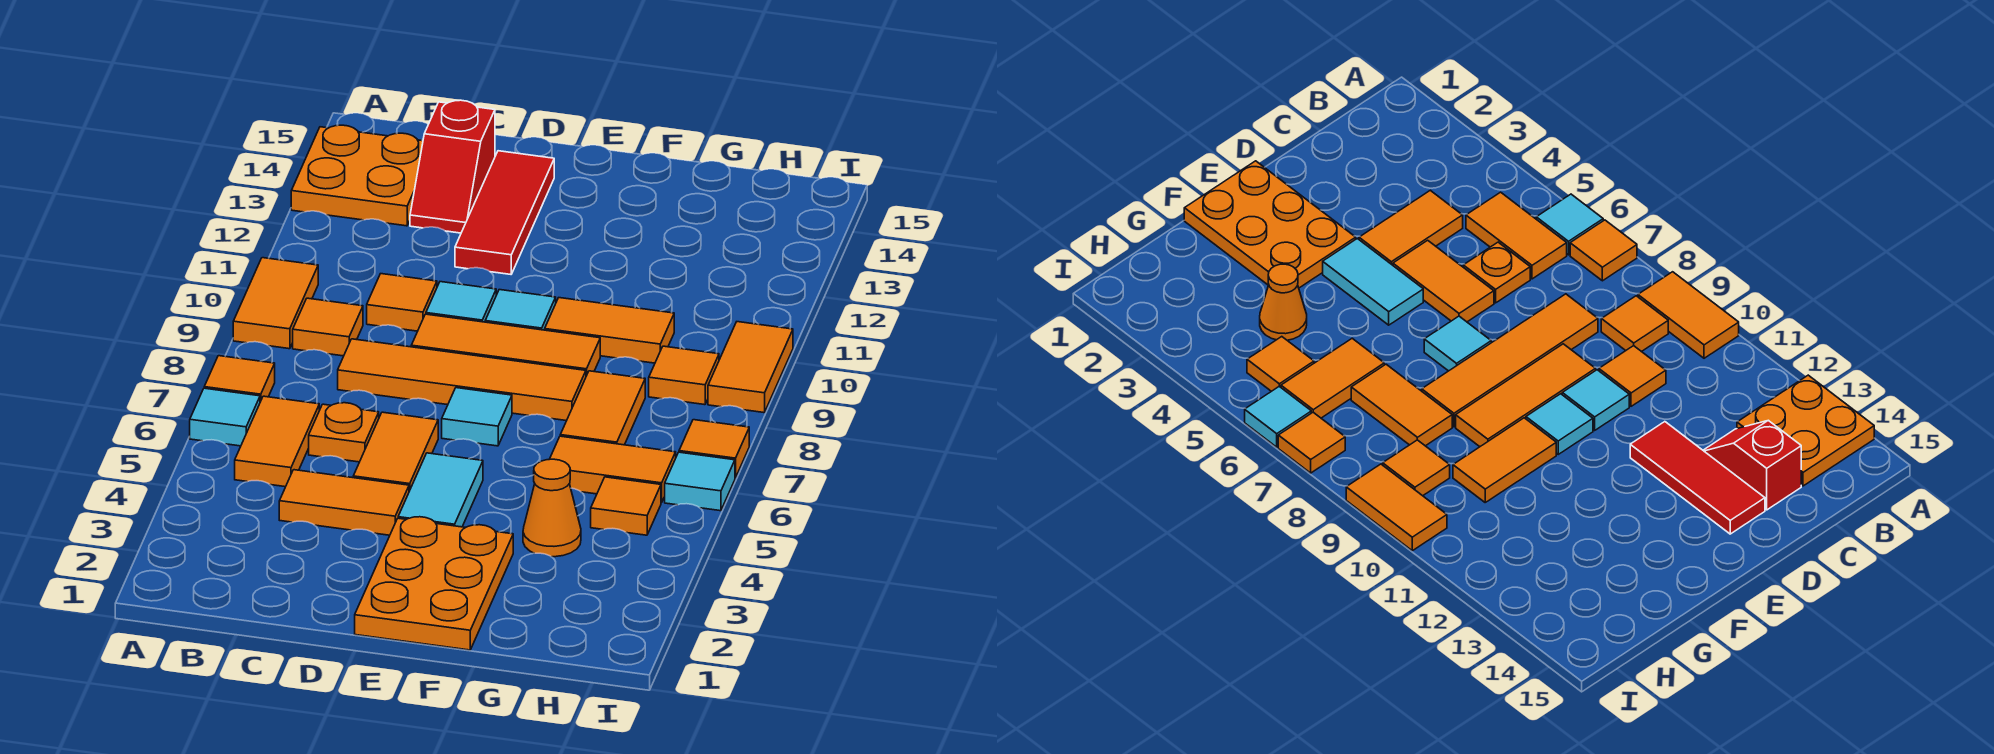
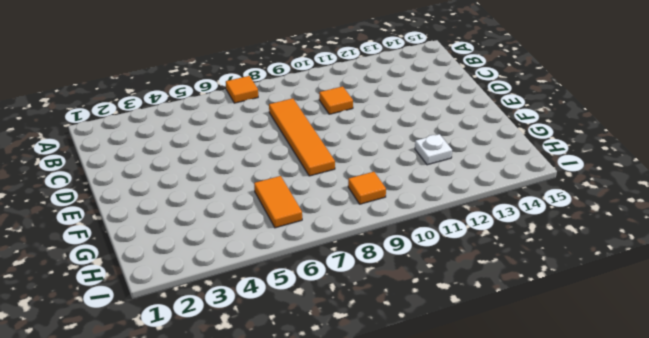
white plate G12 level 1 -> none
none -> cyan tile A6 level 1
none -> orange tile A9:A10 level 1
none -> orange plate A13:B14 level 1

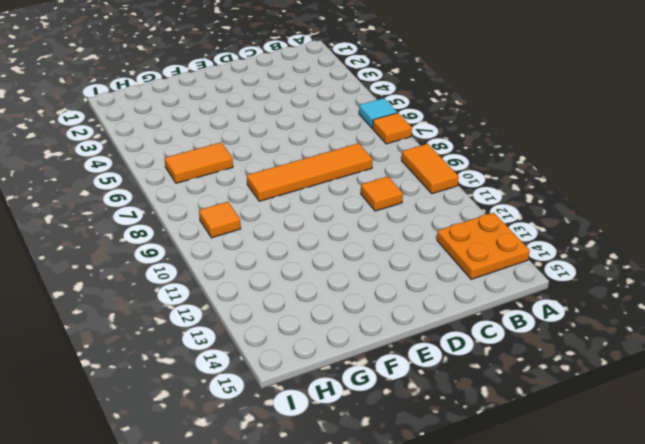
none -> orange tile B5:B6 level 1
none -> orange tile B9 level 1
none -> orange tile C4:D4 level 1

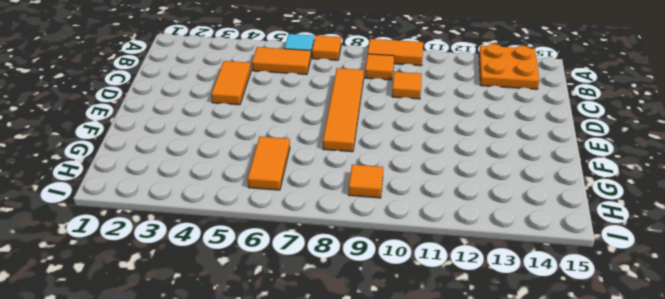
none -> orange plate C6 level 1
none -> red slope C13:C14 level 1 top 14
none -> orange tile D5:D6 level 1

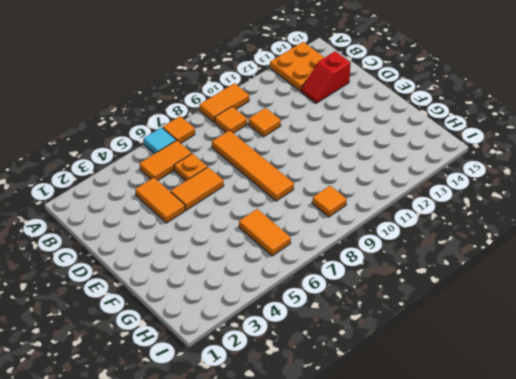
none -> orange tile D9:F9 level 1
none -> cyan tile D10 level 1
none -> red tile D12:D14 level 1

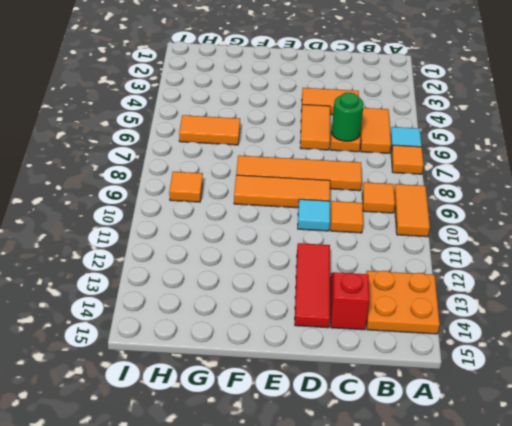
green round brick C6 level 2 -> none
none -> orange plate E1:F3 level 1
none -> cyan tile E4:E5 level 1
none -> cyan tile E7 level 1

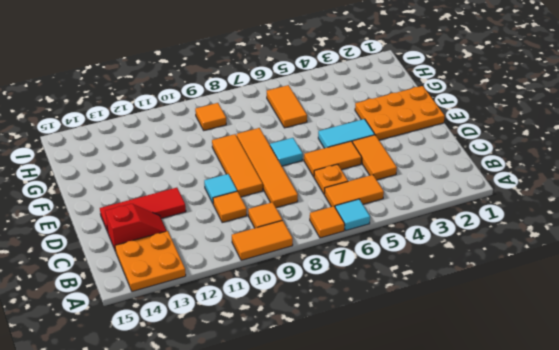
none -> cyan tile E10 level 1
none -> orange tile F10:G10 level 1
none -> orange cone G4 level 1

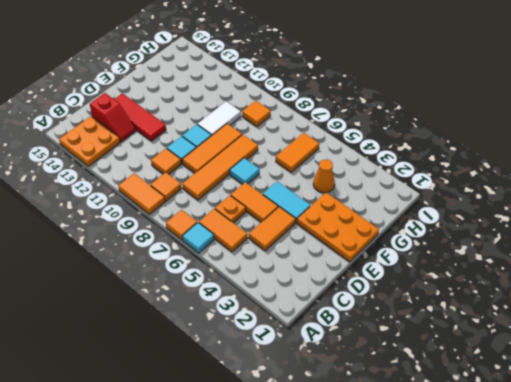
white tile F10:G10 level 1 -> orange tile F10:G10 level 1
none -> orange tile G7:G8 level 1
none -> orange tile H5 level 1
none -> cyan tile I6 level 1

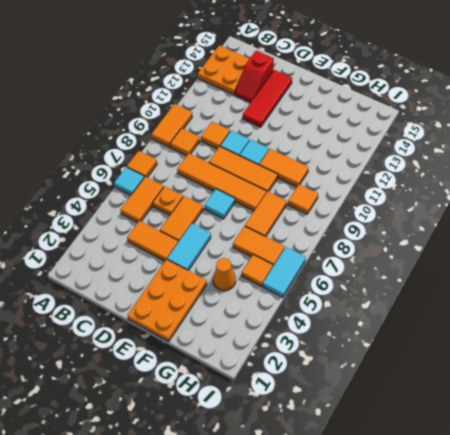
cyan tile I5:I6 level 1 -> cyan tile I6 level 1
none -> orange tile I7 level 1
none -> orange tile I9:I10 level 1

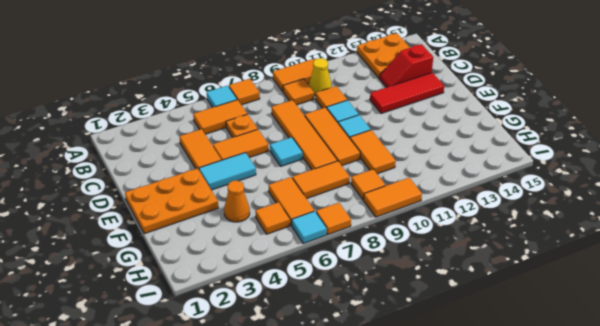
yellow cone B10 level 1 -> none

